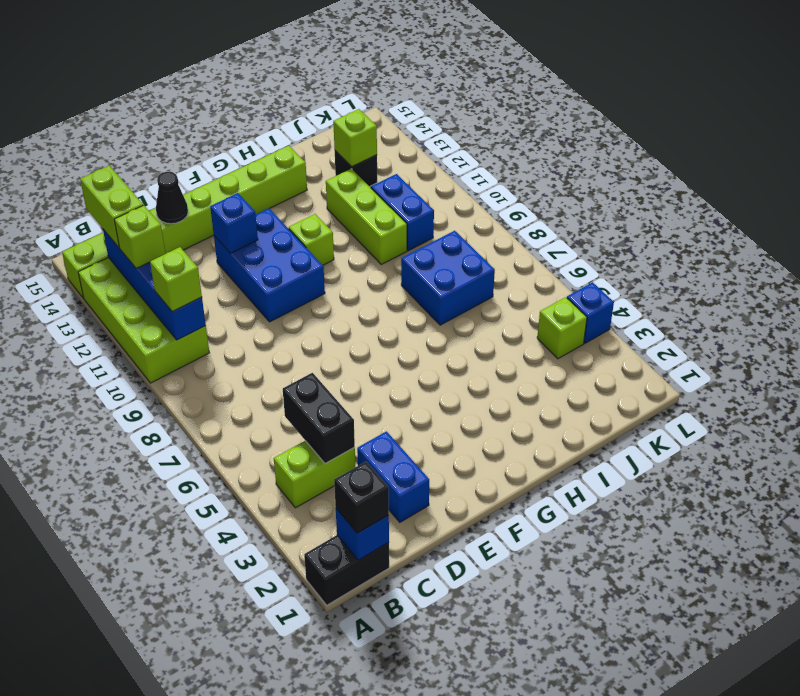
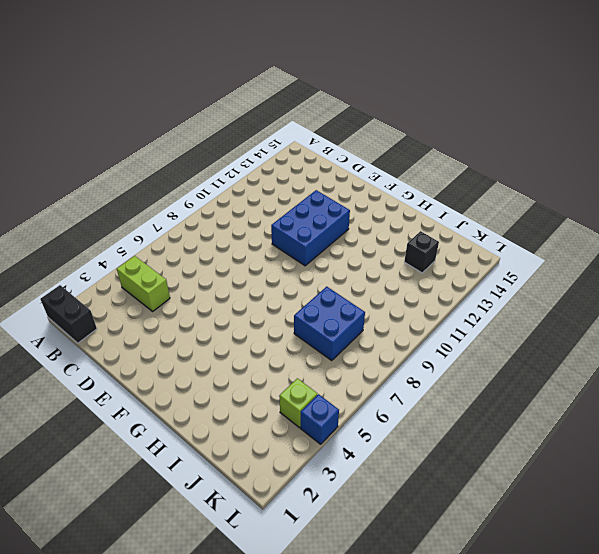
none -> lime brick A10:B13 level 1
none -> lime brick A14:H14 level 1
none -> blue brick D2:D3 level 1

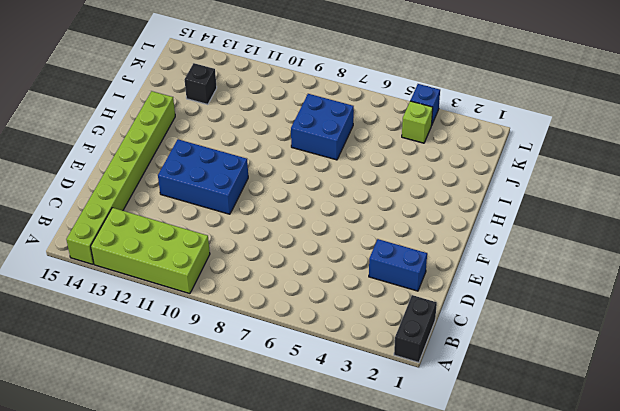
none -> lime brick B4:C4 level 1
none -> lime brick G11 level 1
none -> lime brick I10:I12 level 1

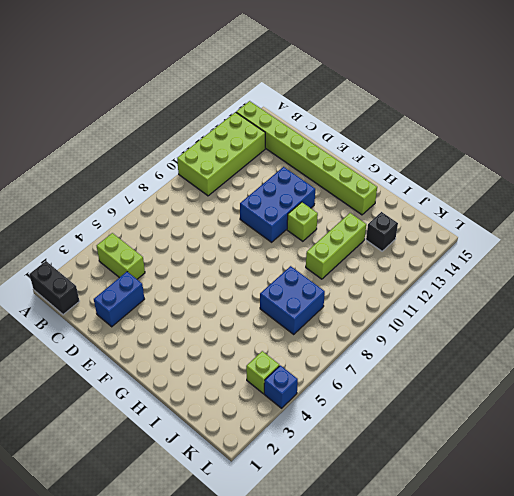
none -> blue brick J10:J11 level 1
none -> blue brick B1 level 2
none -> blue brick B10:B13 level 2

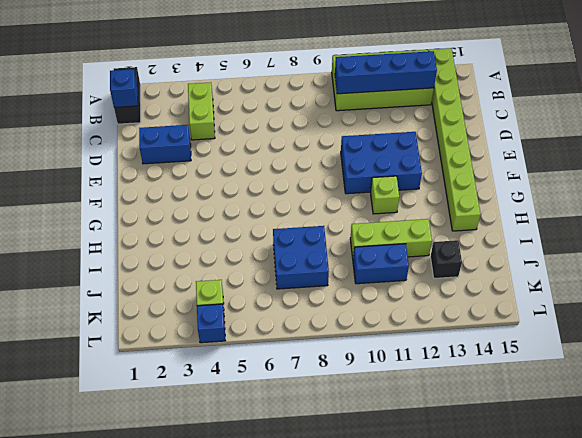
none -> black brick C4:C5 level 2
none -> black cone D14 level 2
none -> blue brick E12 level 2

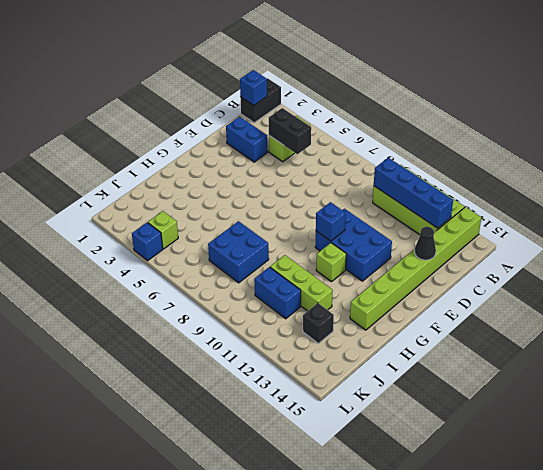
blue brick F10 level 2 -> blue brick E12 level 2
none -> lime brick J13 level 2
none -> black brick B1 level 3
none -> lime brick B10 level 3

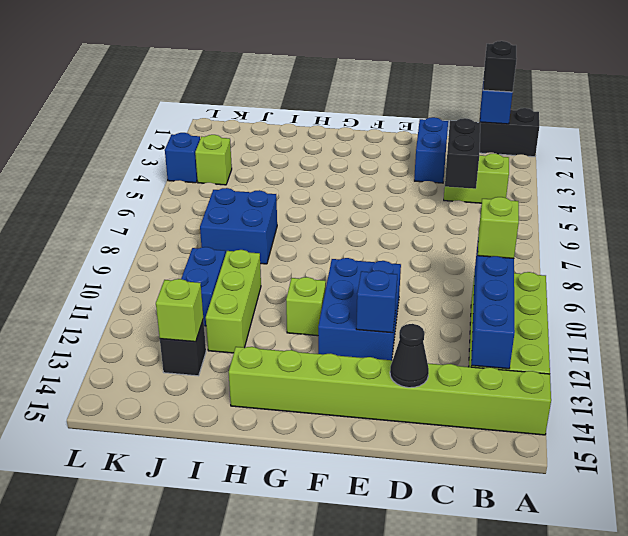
none -> lime brick B12 level 3
none -> lime brick B13:B14 level 3

